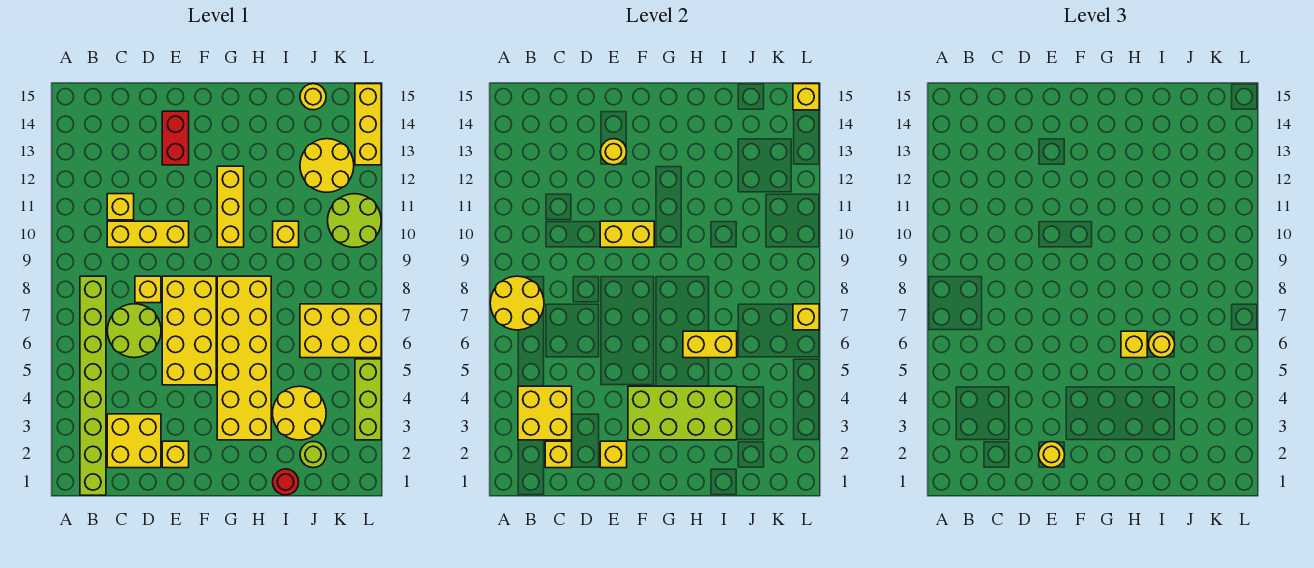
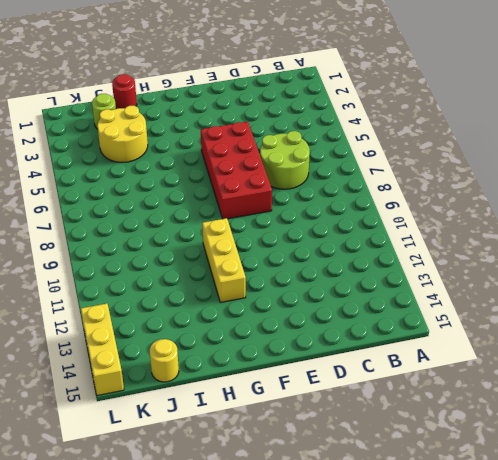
red brick E5:F8 level 1 -> yellow brick E5:F8 level 1
none -> lime brick B1:B8 level 1
none -> yellow brick C2:D3 level 1
none -> yellow brick C10:E10 level 1
none -> yellow brick C11 level 1

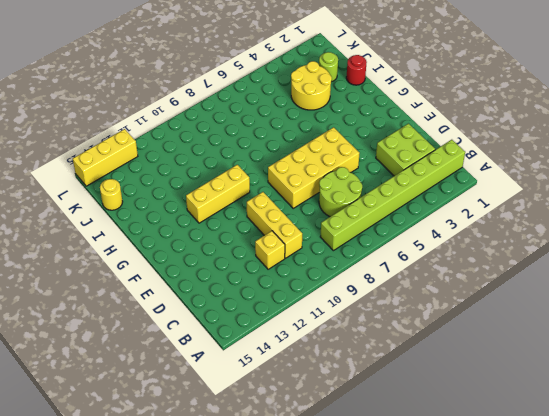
lime brick C2:D3 level 1 -> yellow brick C2:D3 level 1
none -> yellow brick D8 level 1
none -> yellow brick E2 level 1
none -> red brick E13:E14 level 1
none -> yellow brick G3:H8 level 1

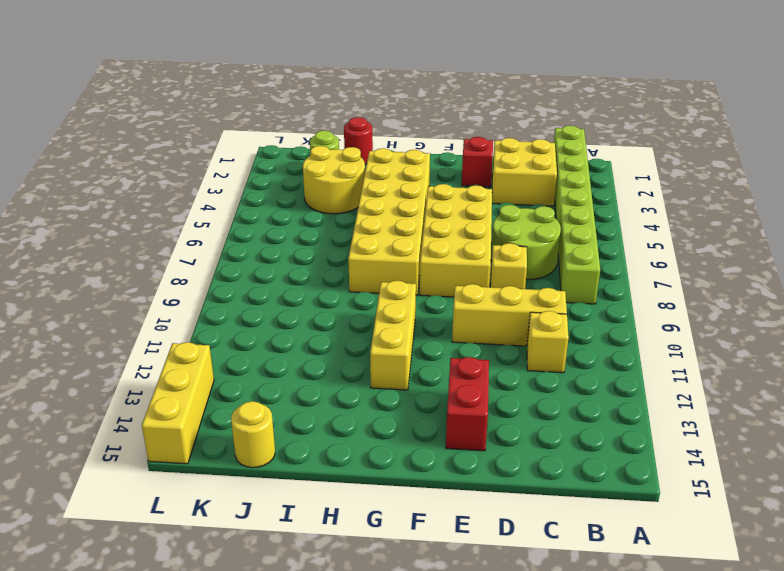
red brick E2 level 1 -> yellow brick E2 level 1
none -> yellow brick I10 level 1
none -> yellow brick J6:L7 level 1
none -> yellow round brick J12:K13 level 1
none -> lime round brick K10:L11 level 1

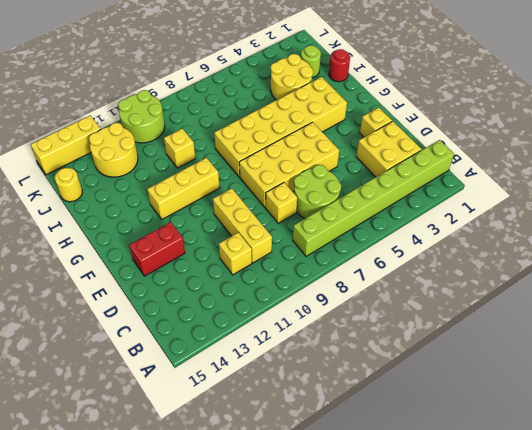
none -> yellow brick J6:L7 level 1
none -> lime brick L3:L5 level 1
none -> yellow round brick A7:B8 level 2
none -> yellow brick B3:C4 level 2

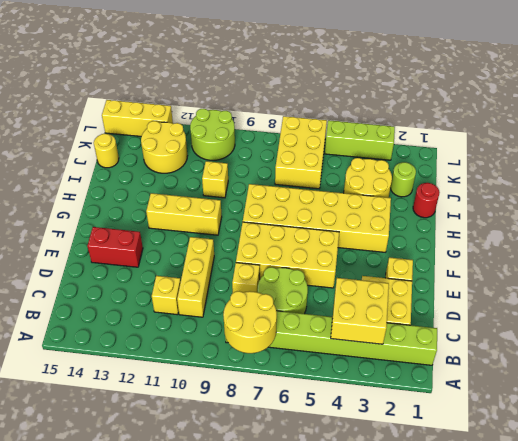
none -> yellow brick C2 level 2
none -> yellow brick E2 level 2
none -> yellow brick E10:F10 level 2
none -> yellow round brick E13 level 2

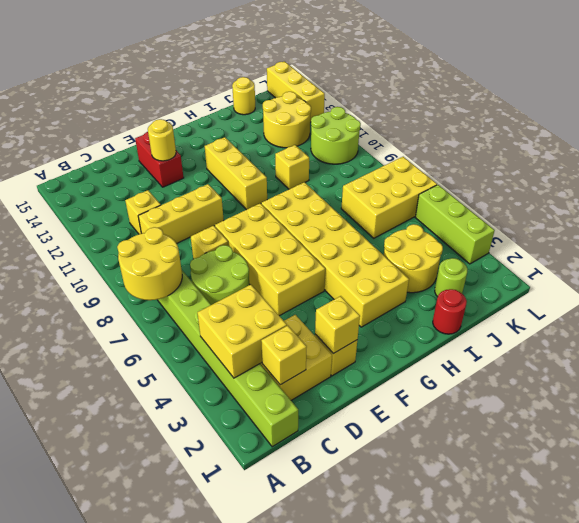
none -> yellow brick E10:F10 level 2
none -> lime brick F3:I4 level 2
none -> yellow brick H6:I6 level 2
none -> yellow brick L7 level 2

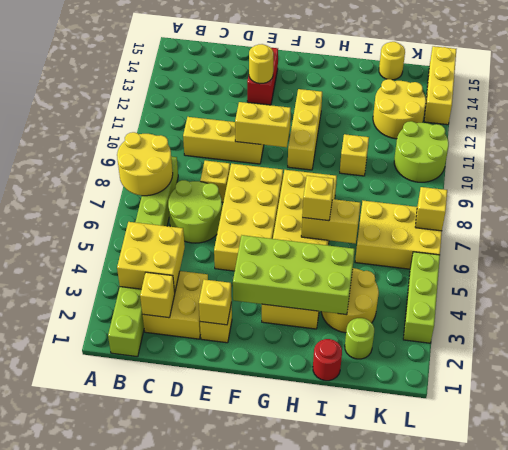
none -> yellow brick C11 level 1
none -> yellow brick L15 level 2
none -> yellow round brick E2 level 3
none -> yellow round brick I6 level 3

